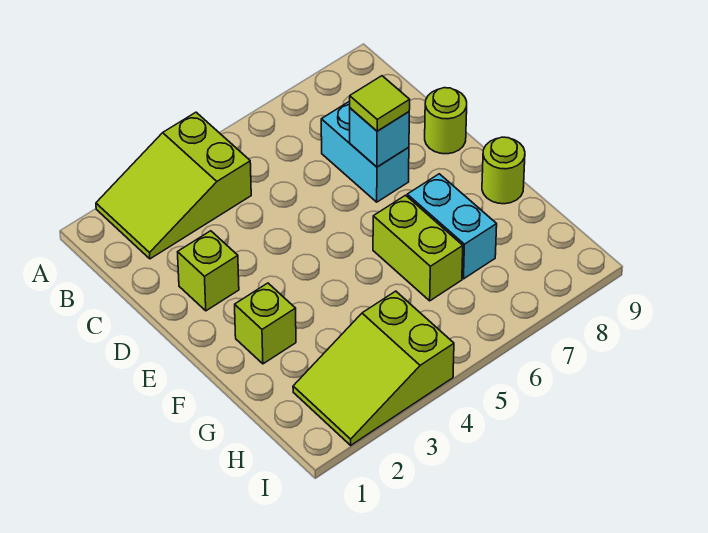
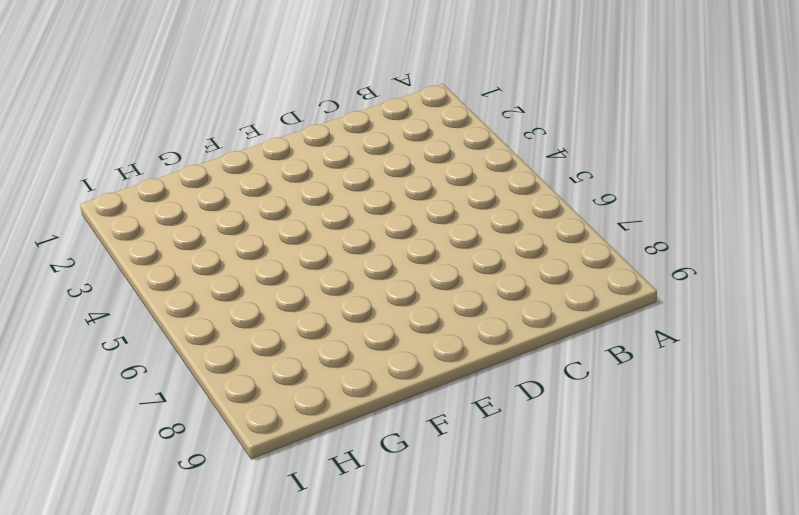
none -> lime slope A2:B4 level 1 top 4
none -> cyan brick C7:D7 level 1

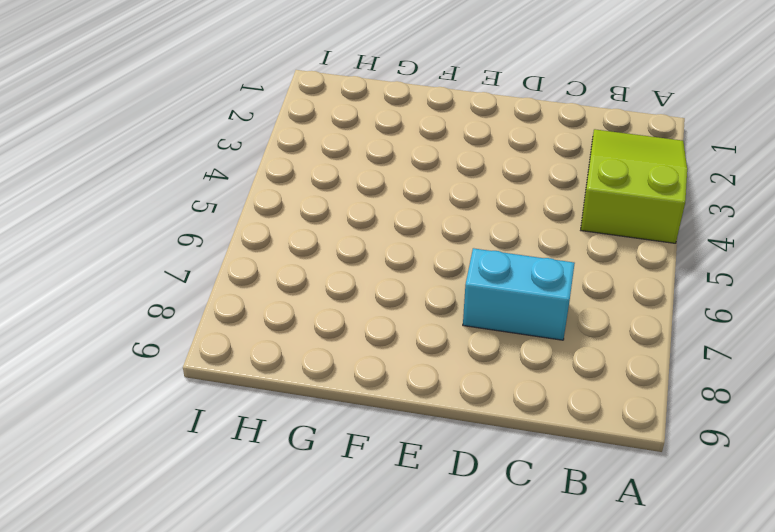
none -> lime brick D2 level 1
none -> lime round brick D9 level 1

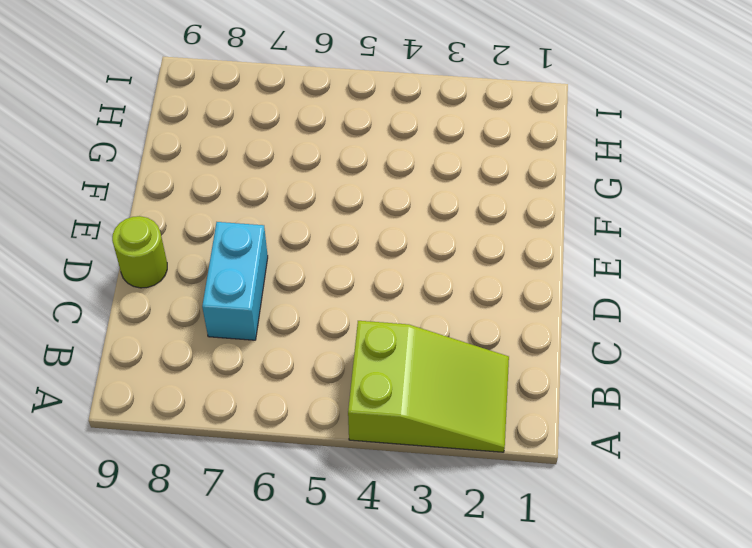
none -> lime brick D2 level 1
none -> lime brick F2 level 1

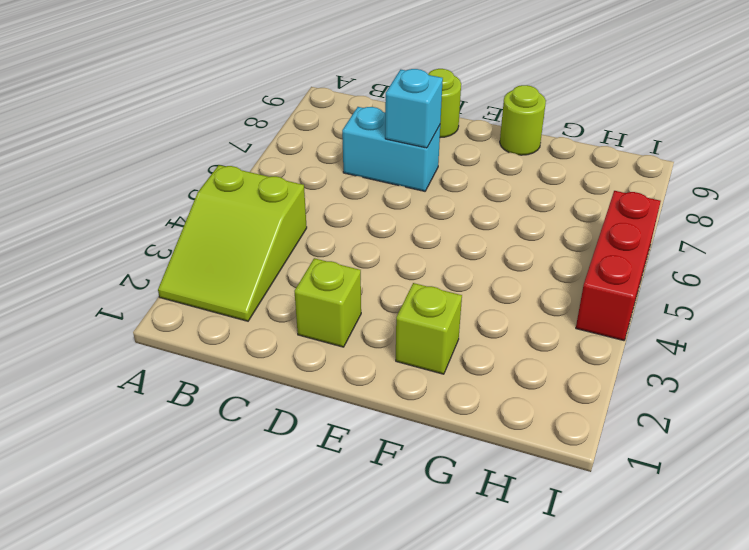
red brick I4:I6 level 1 -> lime slope H2:I4 level 1 top 4
none -> lime brick F6:G6 level 1
none -> cyan brick F7:G7 level 1

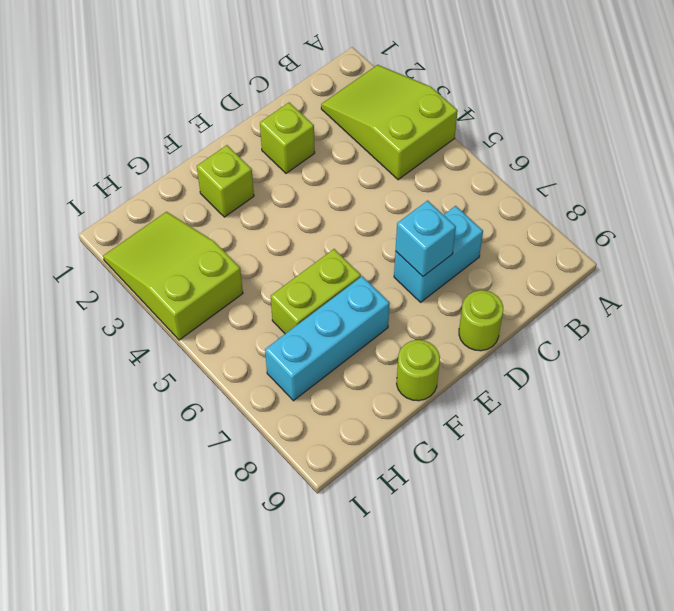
cyan brick F7:H7 level 1 -> cyan brick F7:G7 level 1
none -> lime tile D7 level 3

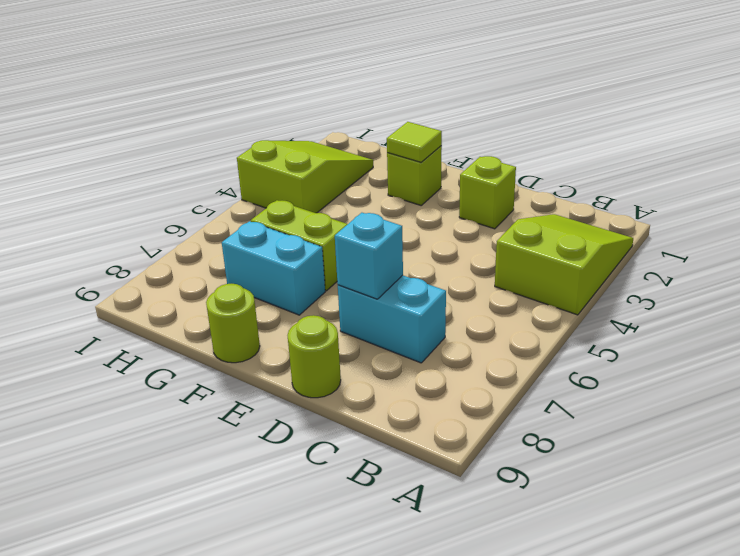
lime tile F2 level 2 -> lime tile D7 level 3

